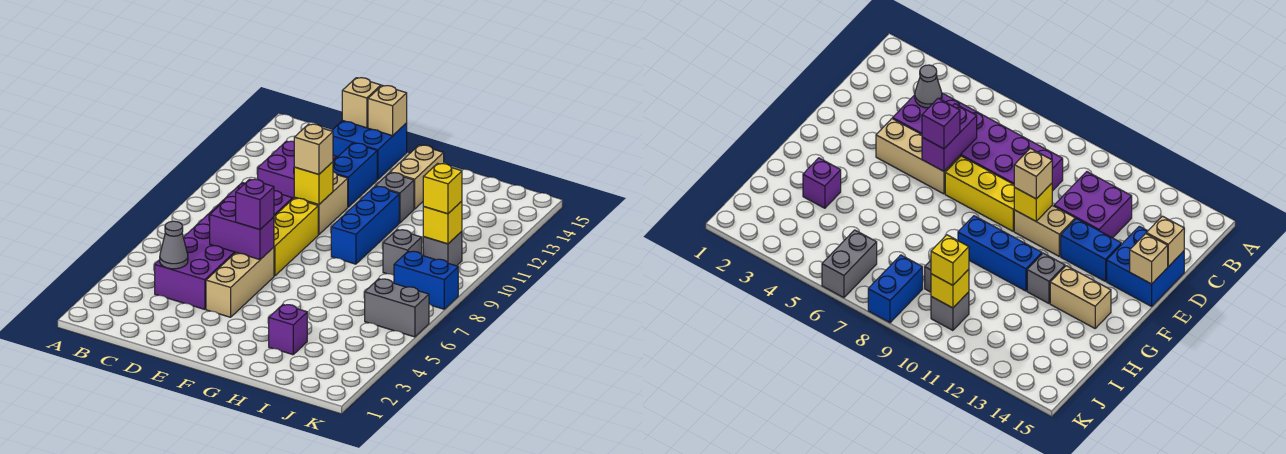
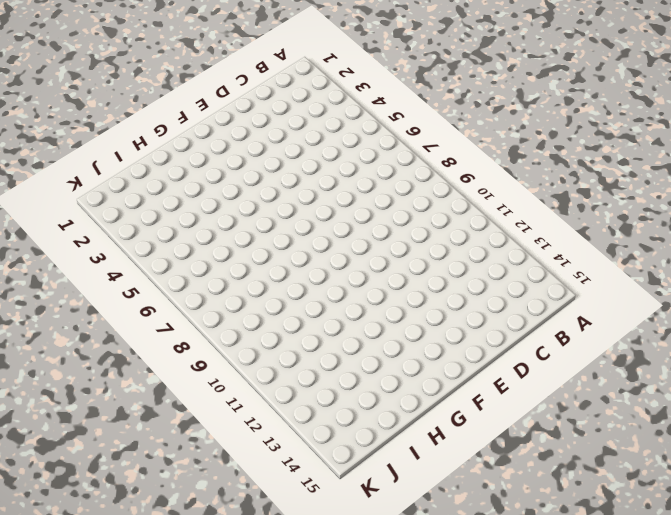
none -> purple brick C4:D9 level 1
none -> purple brick C11:D12 level 1
none -> blue brick D14:E15 level 1

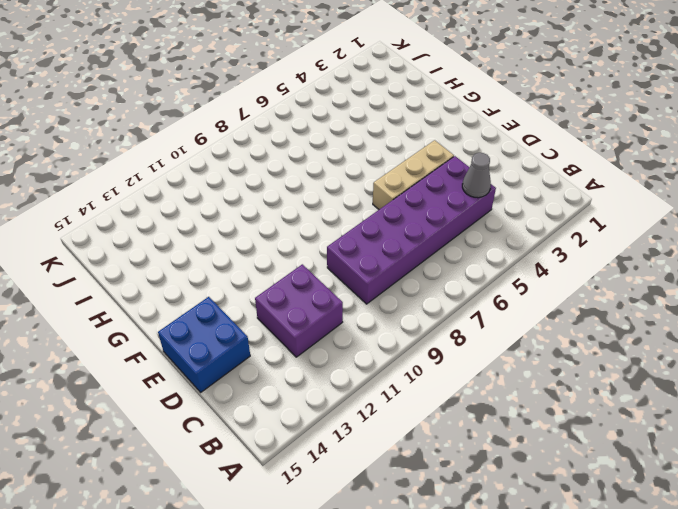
none -> yellow brick E7:E9 level 1
none -> tan brick E10:E11 level 1
none -> blue brick E12:E13 level 1

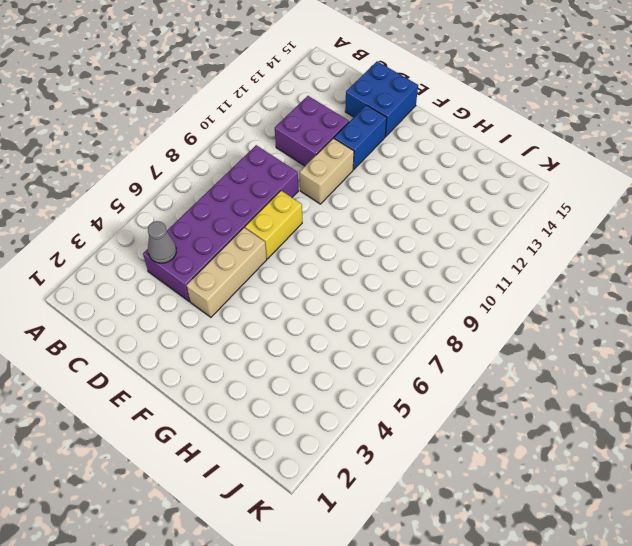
yellow brick E7:E8 level 1 -> yellow brick E7:E9 level 1
none -> blue brick G9:G11 level 1
none -> grey brick G12 level 1
none -> tan brick G13:G14 level 1

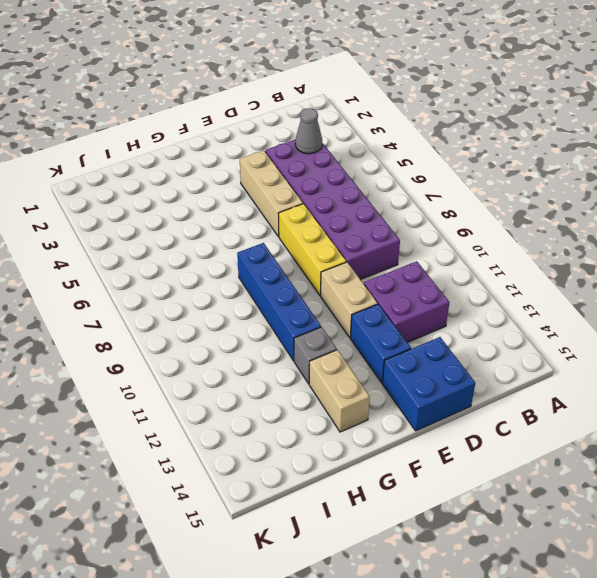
blue brick G8:G11 level 1 -> blue brick G9:G11 level 1
none -> purple brick H3 level 1
none -> grey brick I9 level 1
none -> grey brick J6:K6 level 1

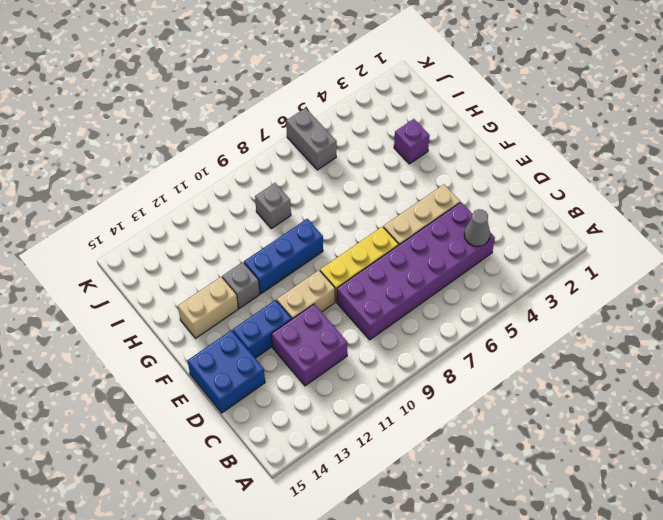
none -> blue brick J8:K8 level 1
none -> grey brick J10 level 1
none -> purple brick D6:E6 level 2

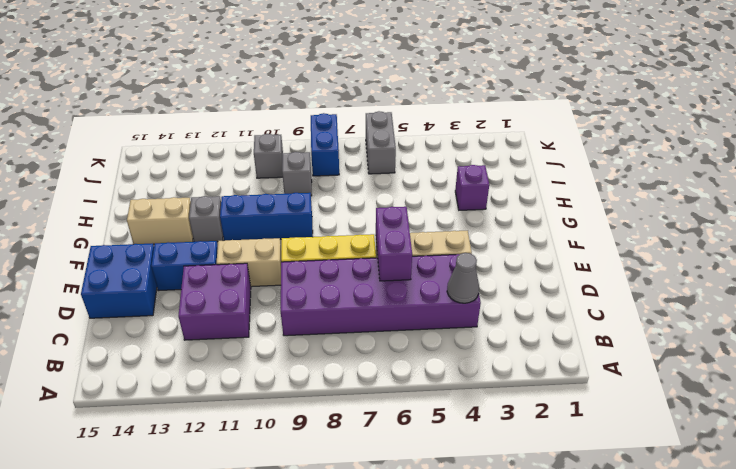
none -> tan brick D15 level 2
none -> yellow brick E10 level 2
none -> tan brick E15 level 2

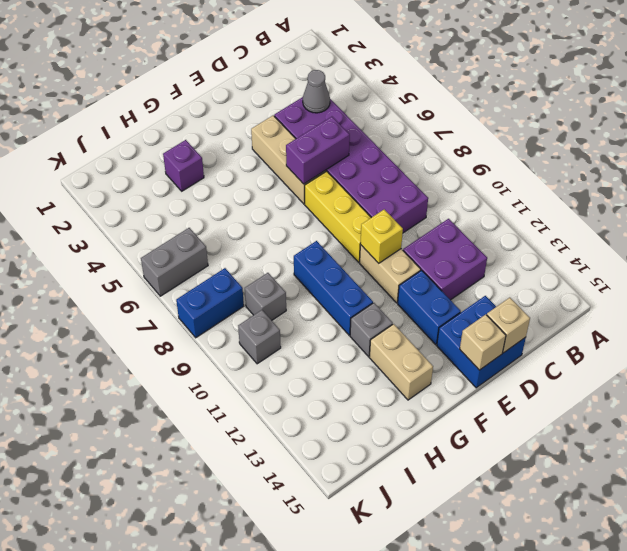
none -> yellow brick J10 level 2
none -> purple brick E6 level 3
none -> tan brick E10 level 3

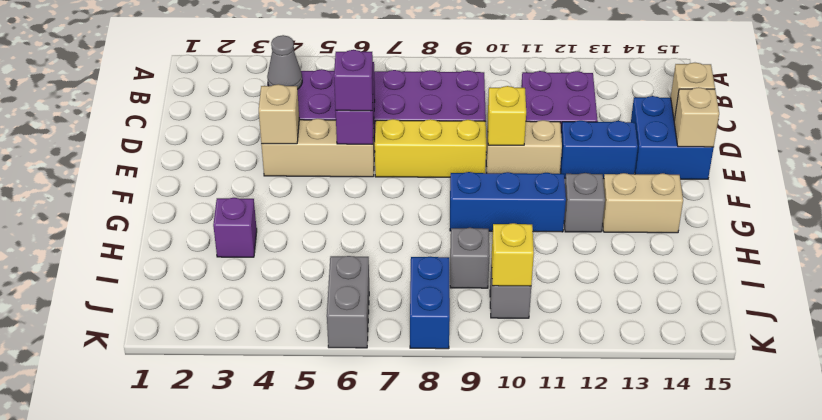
tan brick E4 level 2 -> tan brick E10 level 3
none -> yellow brick J10 level 3

